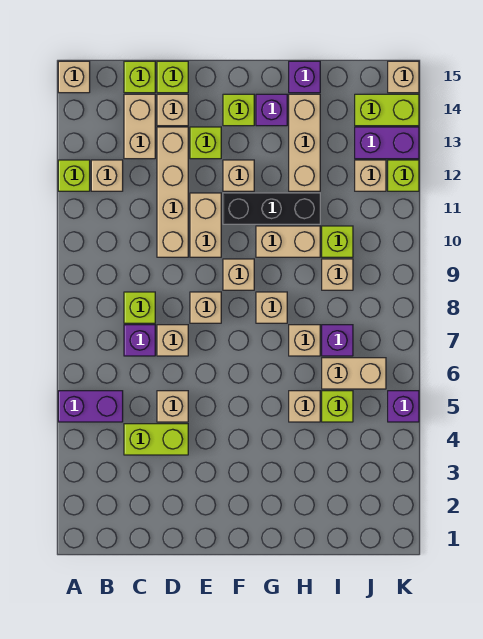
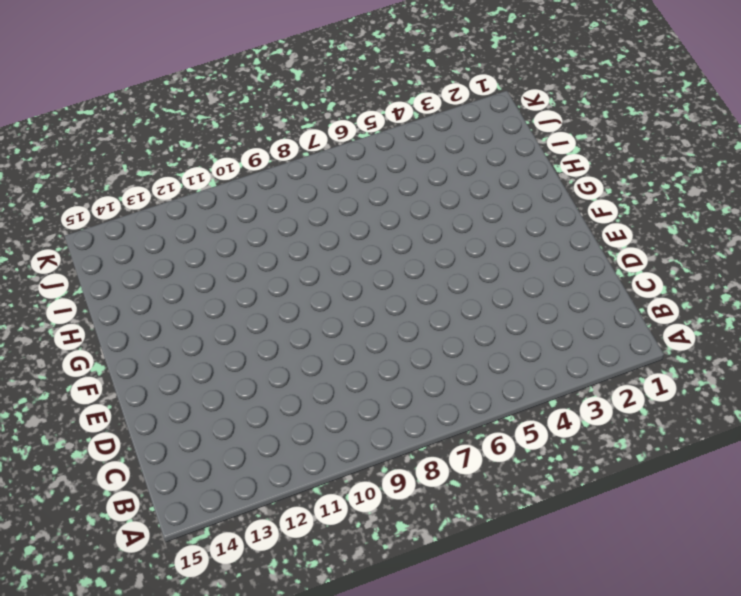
none -> purple brick A5:B5 level 1
none -> lime brick A12 level 1
none -> tan brick A15 level 1
none -> tan brick B12 level 1

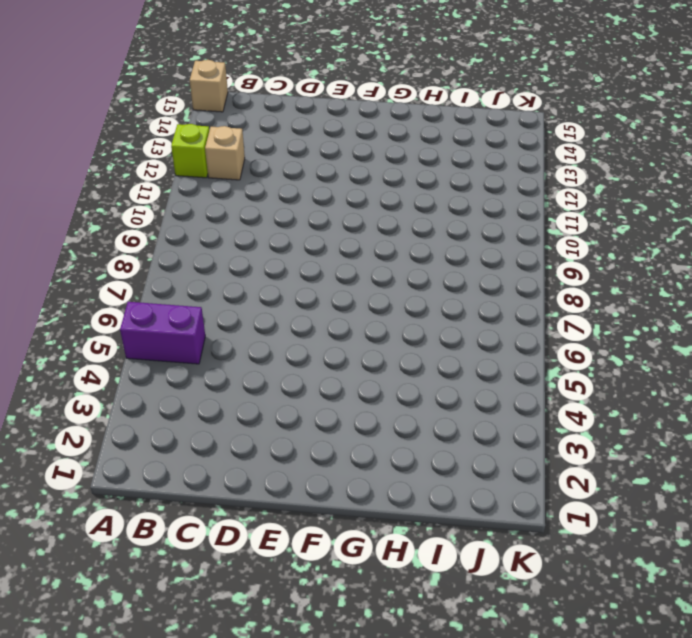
none -> lime brick C4:D4 level 1
none -> purple brick C7 level 1
none -> lime brick C8 level 1
none -> tan brick C13:C14 level 1

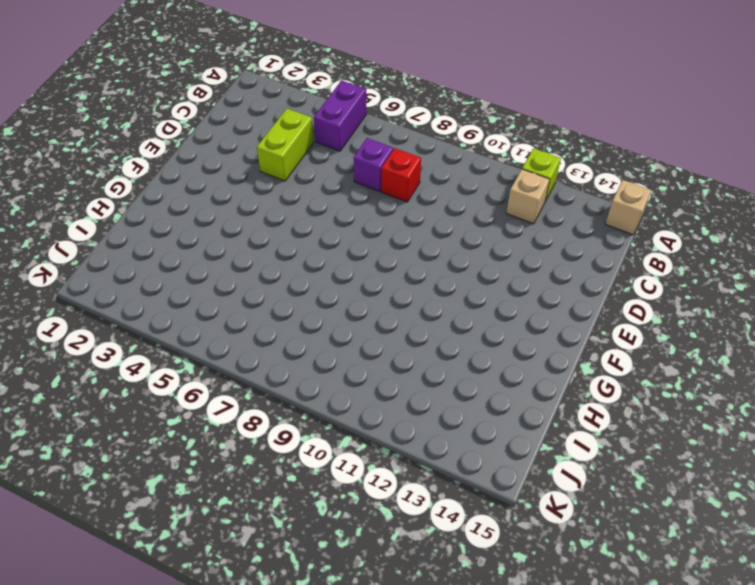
red brick C8 level 1 -> lime brick C8 level 1
none -> tan brick C13:C14 level 1
none -> lime brick C15 level 1
none -> tan brick D5 level 1
none -> tan brick D7 level 1

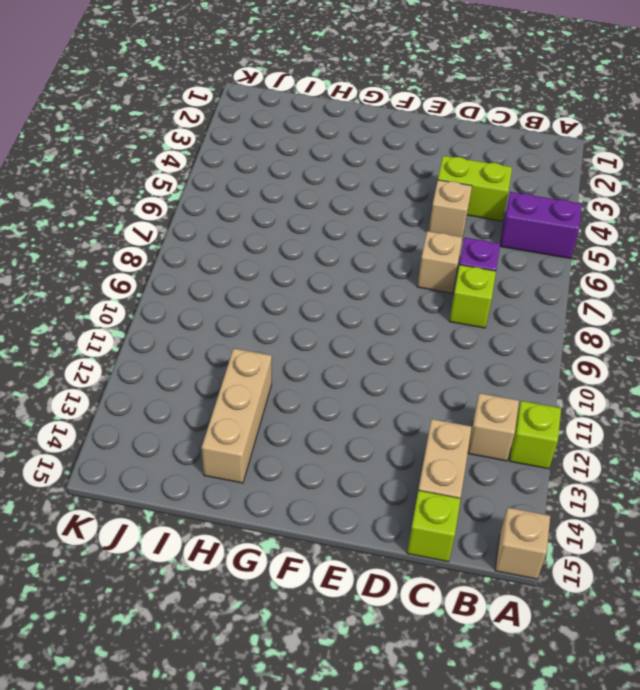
none -> tan brick D10:D13 level 1
none -> tan brick D14 level 1
none -> lime brick D15 level 1
none -> tan brick E8 level 1

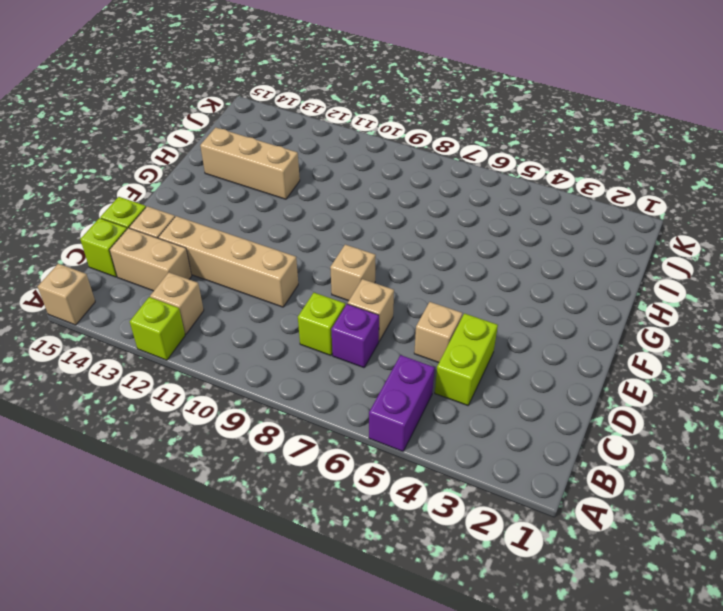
none -> tan brick E10:E11 level 1
none -> lime brick E13 level 1
none -> tan brick F9 level 1
none -> black brick F11:H11 level 1

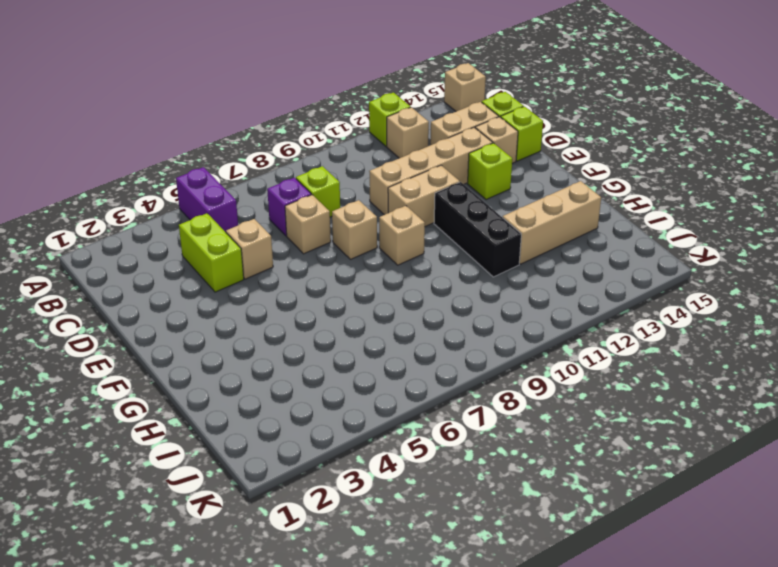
none -> tan brick F12 level 1
none -> lime brick F14 level 1
none -> tan brick G8 level 1
none -> tan brick G10:H10 level 1

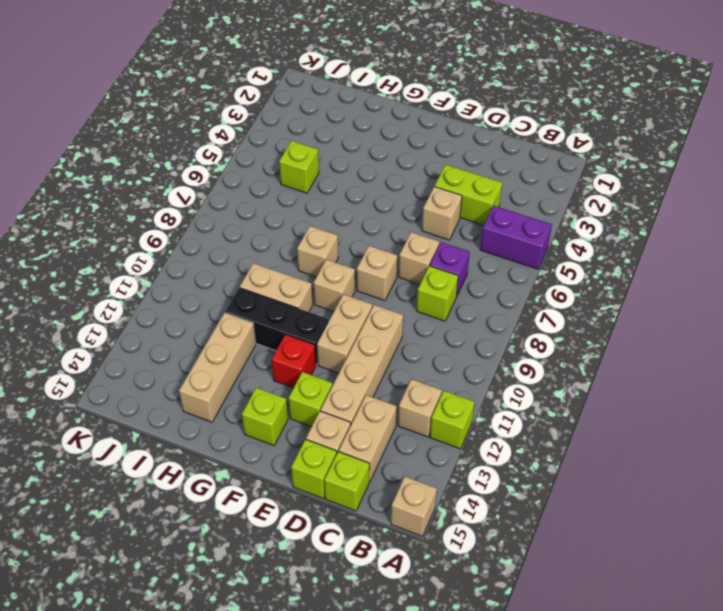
red brick F12 level 1 -> tan brick F12 level 1
none -> purple brick G14 level 1
none -> tan brick H5 level 1
none -> tan brick H7 level 1
none -> purple brick H15 level 1

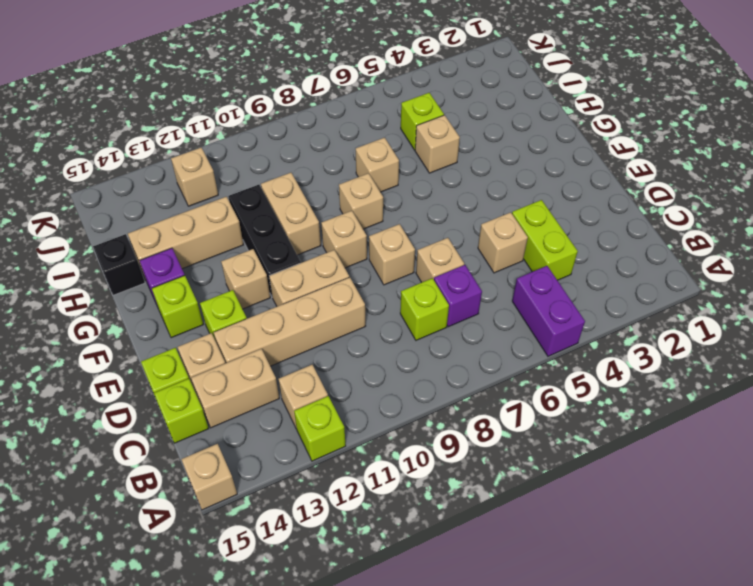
black brick H15 level 1 -> purple brick H15 level 1
none -> tan brick I6:J6 level 1
none -> purple brick I7 level 1
none -> tan brick I9 level 1
none -> lime brick I10 level 1

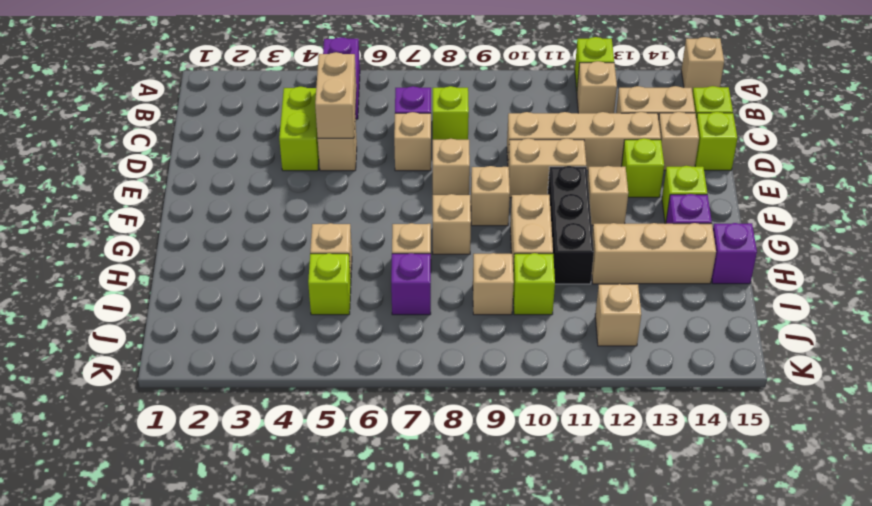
tan brick C5:D5 level 2 -> tan brick I6:J6 level 1
none -> purple brick J13:K13 level 1
none -> lime brick J14:K14 level 1
none -> purple brick K5 level 1
none -> lime brick K12 level 1

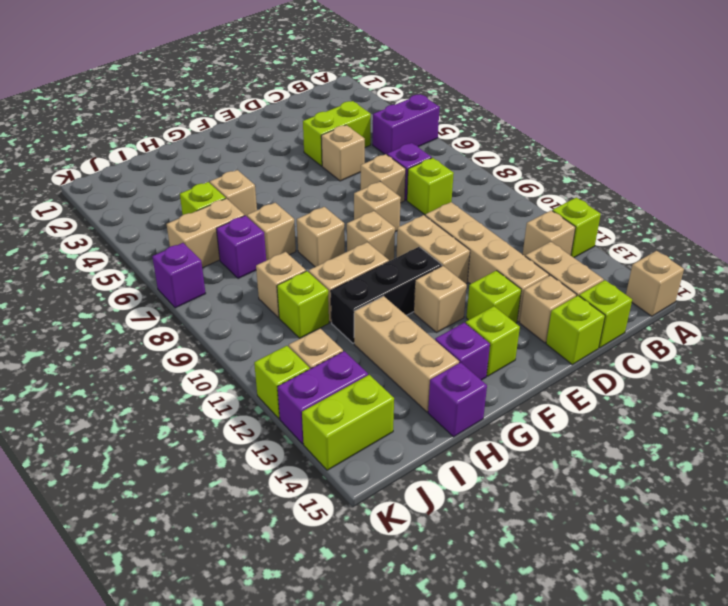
purple brick K7 level 1 -> purple brick K5 level 1
none -> tan brick K15 level 1

